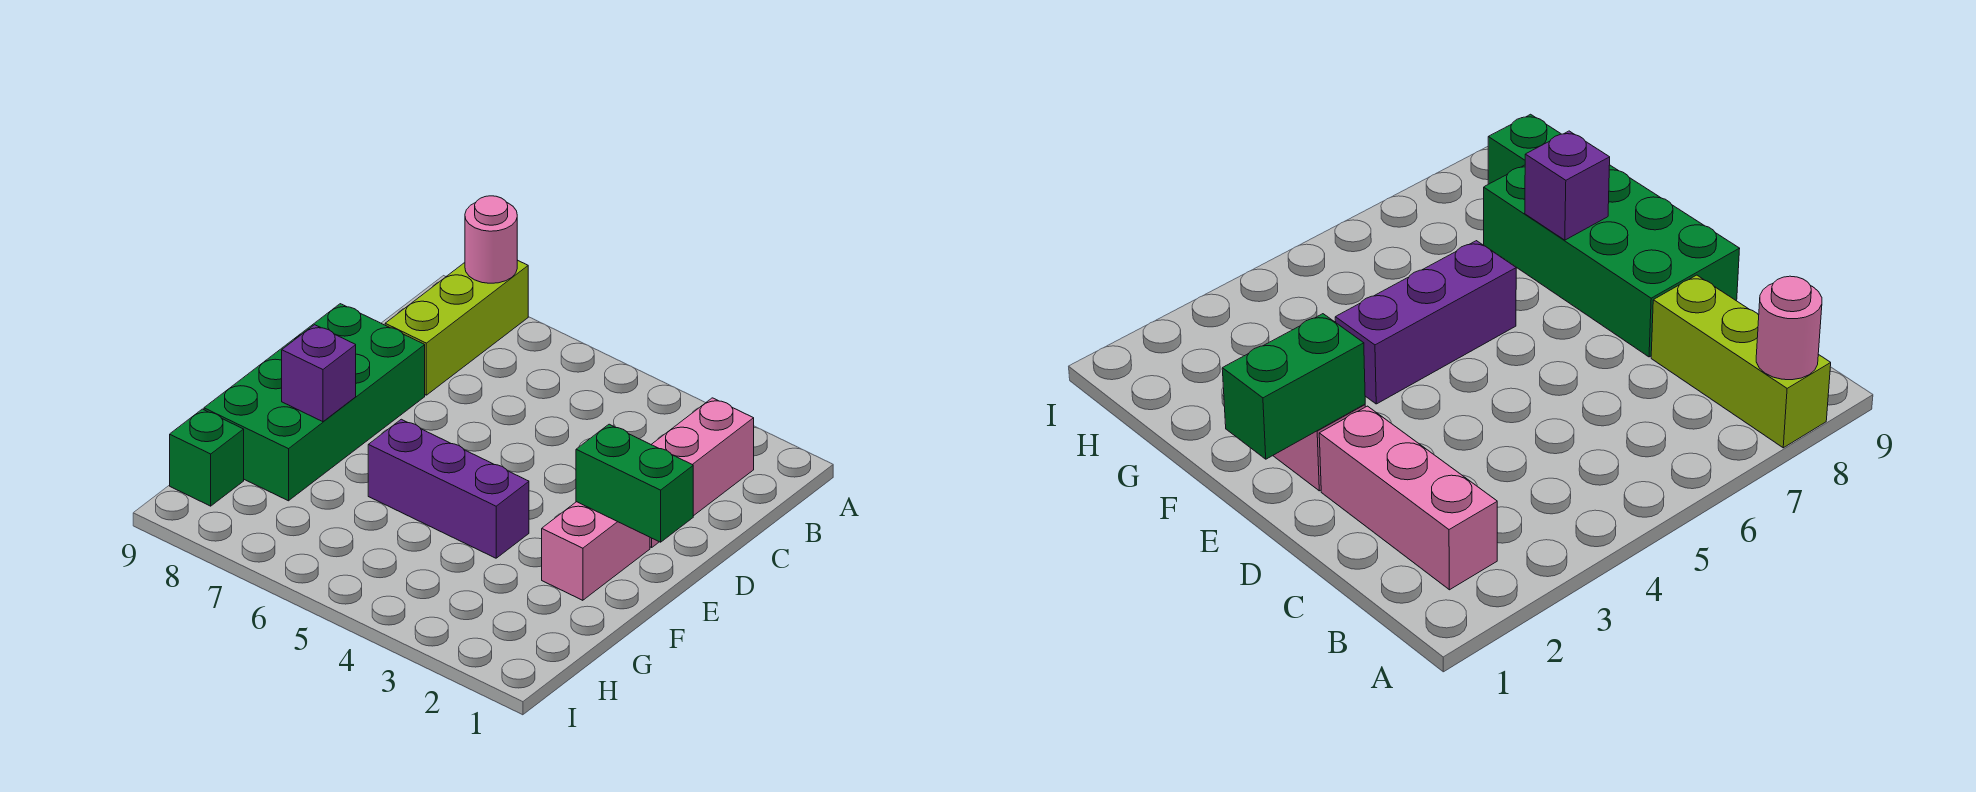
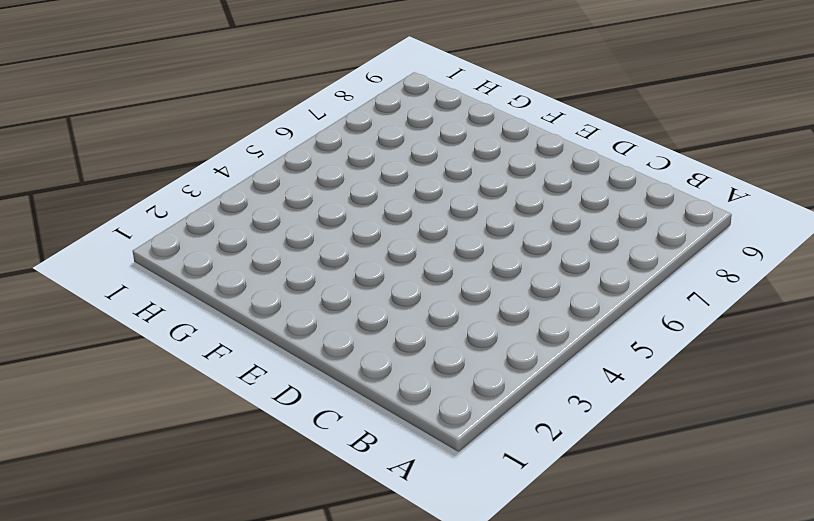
none -> lime brick A8:C8 level 1
none -> pink brick B2:D2 level 1

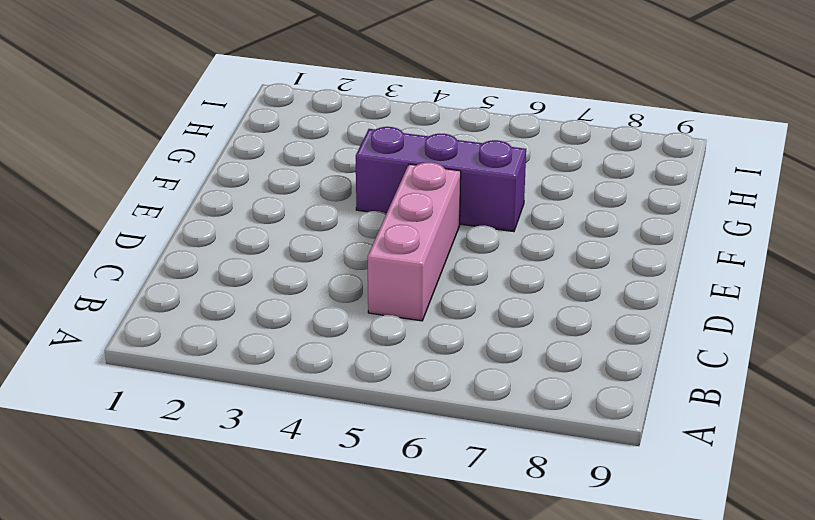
pink brick C5:E5 level 1 -> pink brick B2:D2 level 1
none -> lime brick A8:C8 level 1
none -> green brick D8:G9 level 1

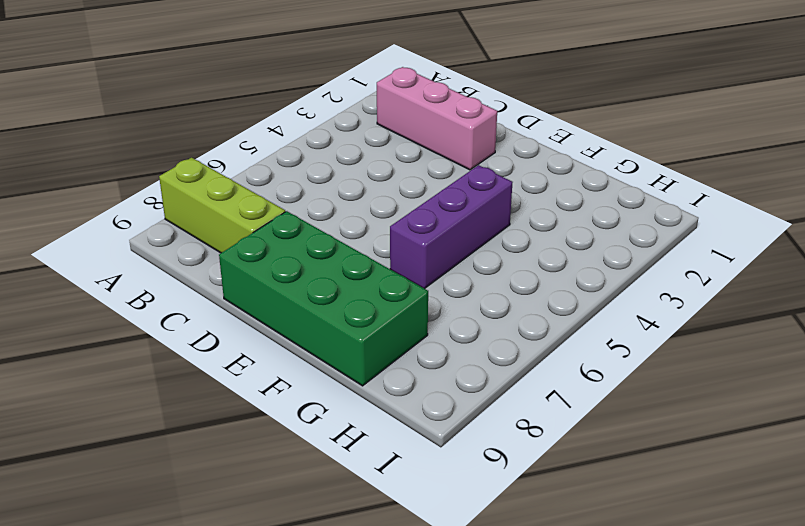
none -> pink brick E2:F2 level 1
none -> green brick H9 level 1

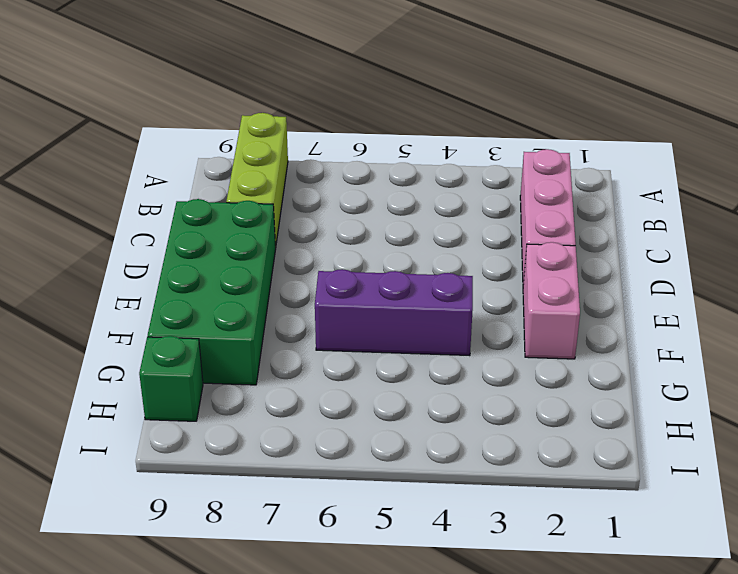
none -> pink round brick A8 level 2
none -> green brick E1:E2 level 2

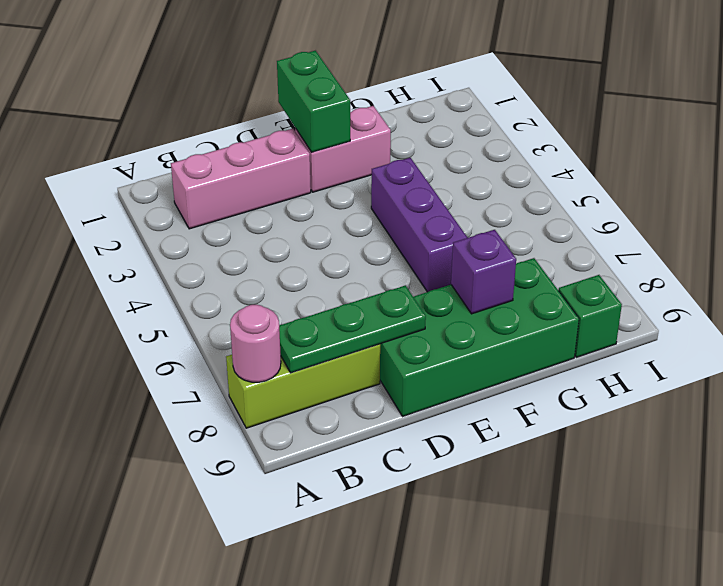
green plate B8:D8 level 2 -> none

